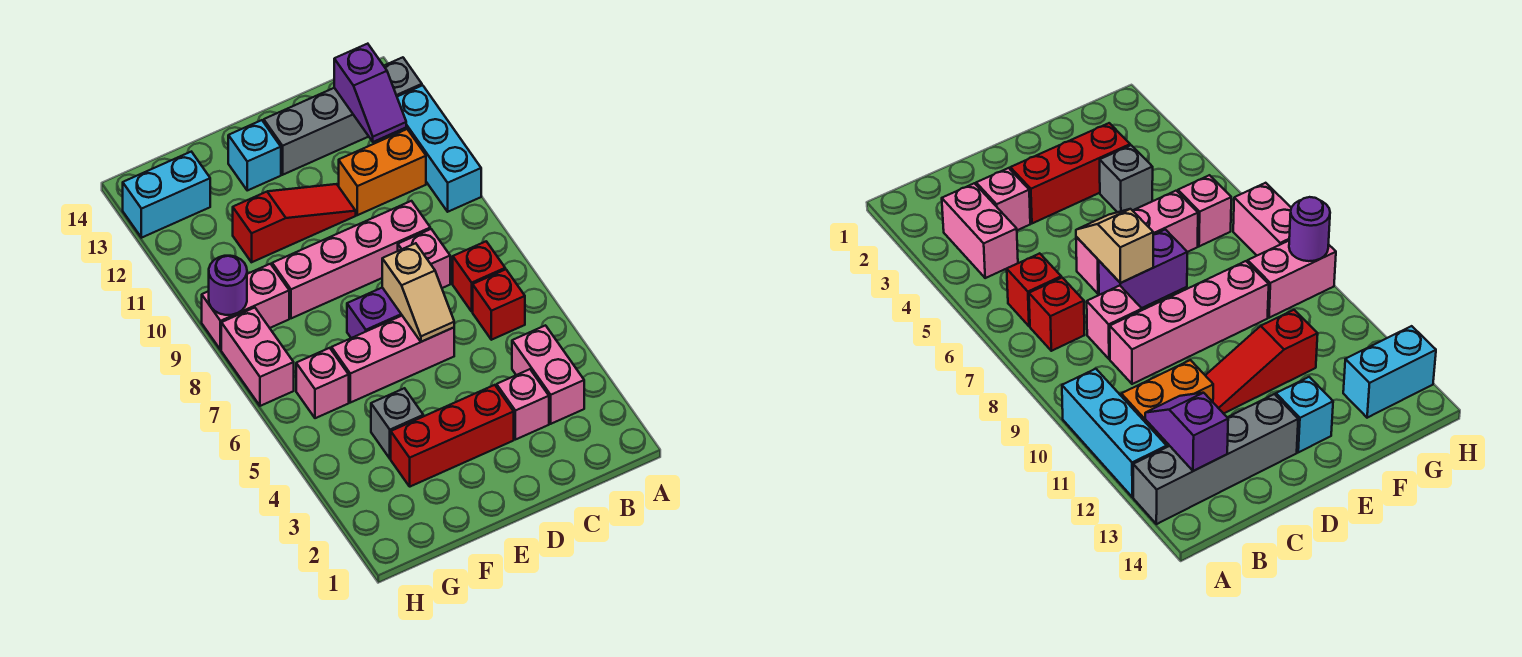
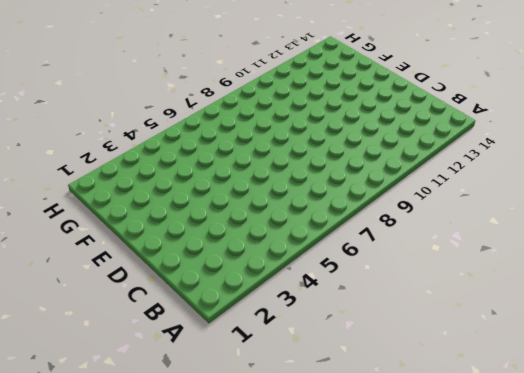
none -> cyan brick A10:A12 level 1
none -> grey brick A13:D13 level 1
none -> pink brick B3:B4 level 1

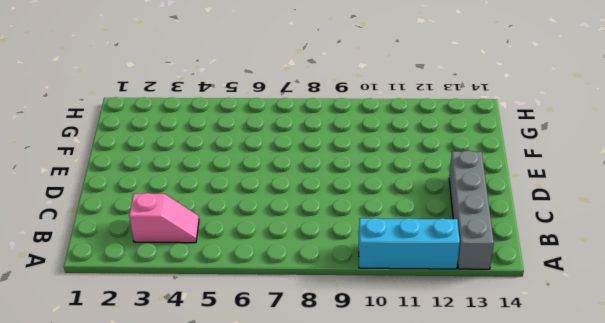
pink slope B3:B4 level 1 top 3 -> pink brick B3:B4 level 1
none -> red brick B6 level 1
none -> red brick B7 level 1
none -> orange brick B11:C11 level 1

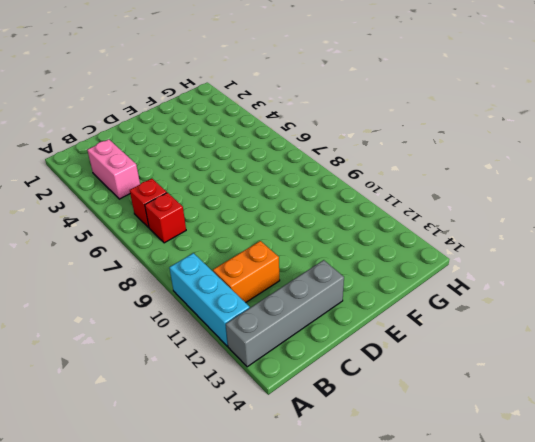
none -> pink brick C3 level 1
none -> pink brick C8 level 1
none -> pink brick C9:F9 level 1

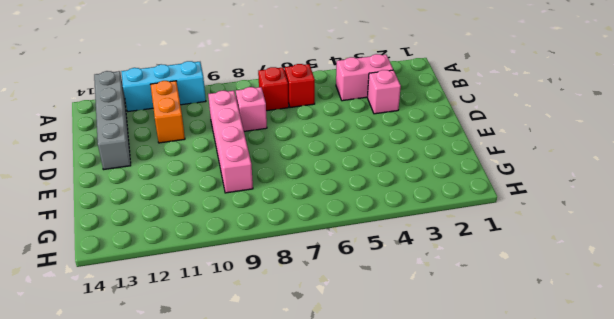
none -> red brick D3:F3 level 1
none -> pink brick D6:F6 level 1
none -> purple brick D7:E7 level 1

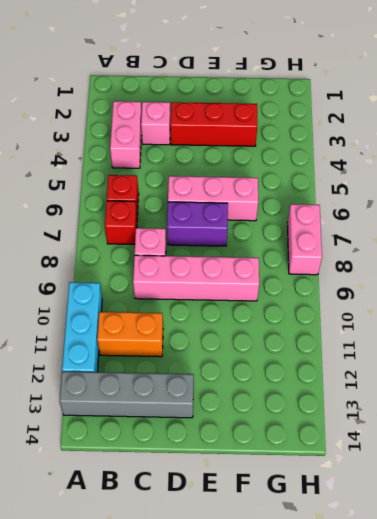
none -> red slope D11:F11 level 1 top F
none -> cyan brick E13 level 1
none -> grey brick F4 level 1

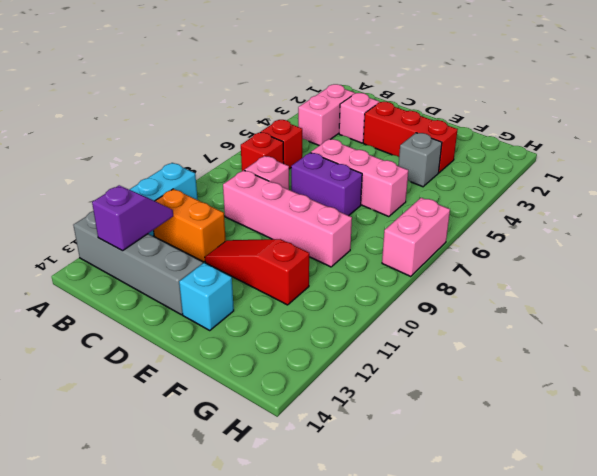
none -> pink brick G6 level 1
none -> pink brick G9:H9 level 1
none -> cyan brick G13:H13 level 1

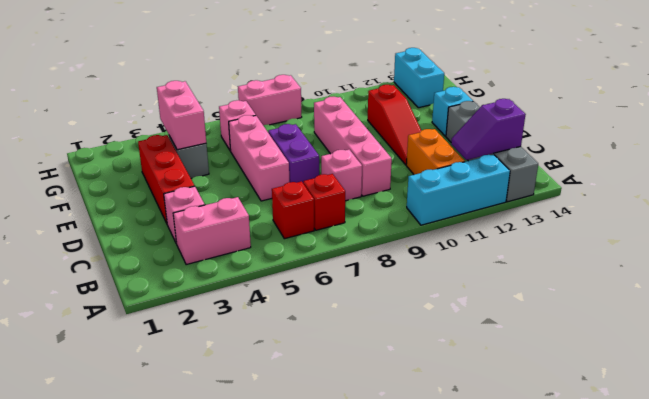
pink brick F4:G4 level 2 -> pink brick G9:H9 level 1
none -> tan slope D6:D7 level 2 top 7
none -> purple round brick H9 level 2

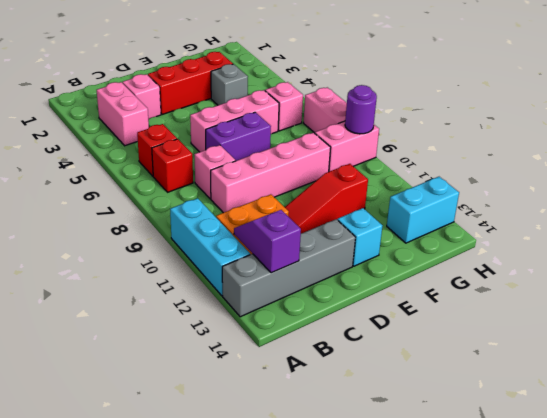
none -> tan slope D6:D7 level 2 top 7

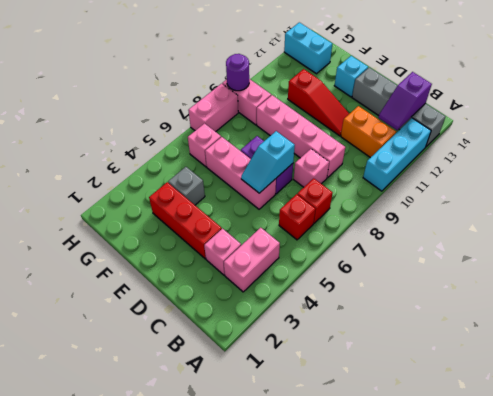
cyan slope D6:D7 level 2 top 7 -> tan slope D6:D7 level 2 top 7

